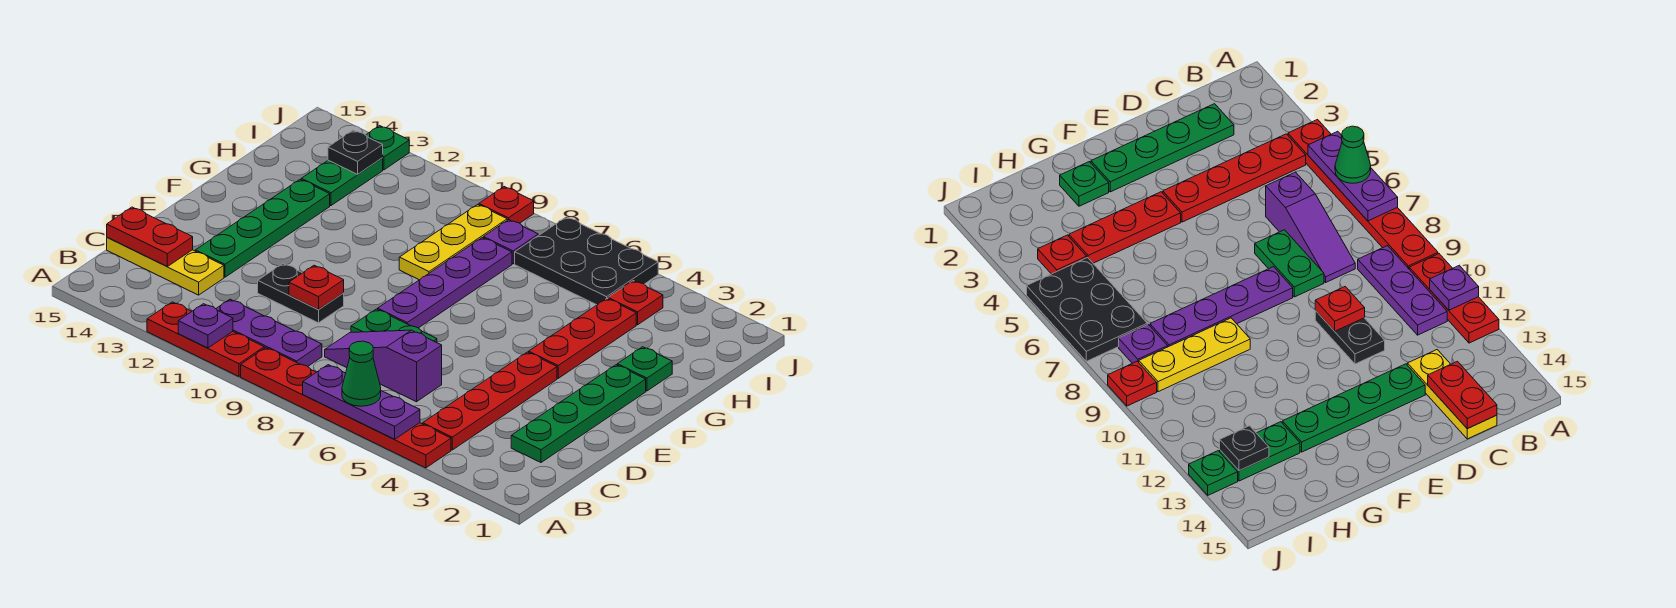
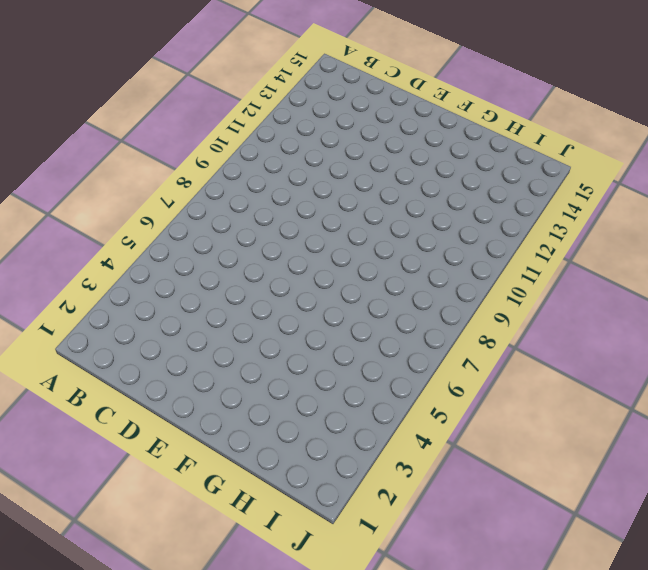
none -> red plate A4:A9 level 1
none -> red plate A10:A12 level 1
none -> red plate B4:E4 level 1

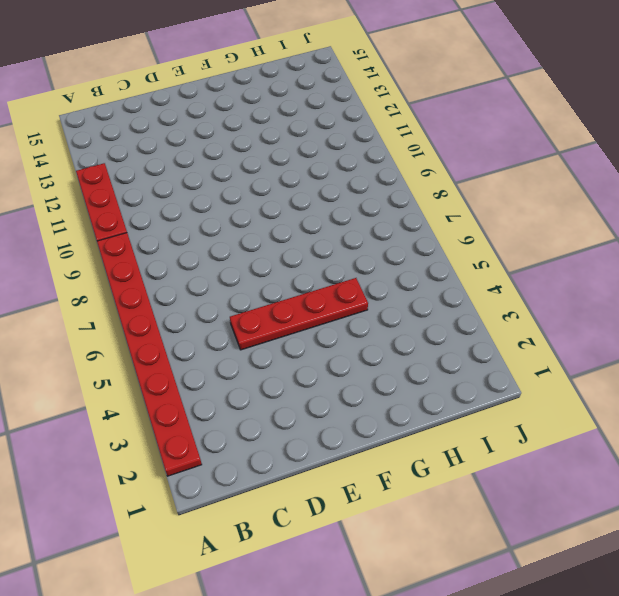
red plate A2:A9 level 1 -> red plate A4:A9 level 1
red plate D5:G5 level 1 -> red plate B4:E4 level 1
none -> purple plate B9:B11 level 1
none -> green plate C2:F2 level 1
none -> purple slope C6:C8 level 1 top 6

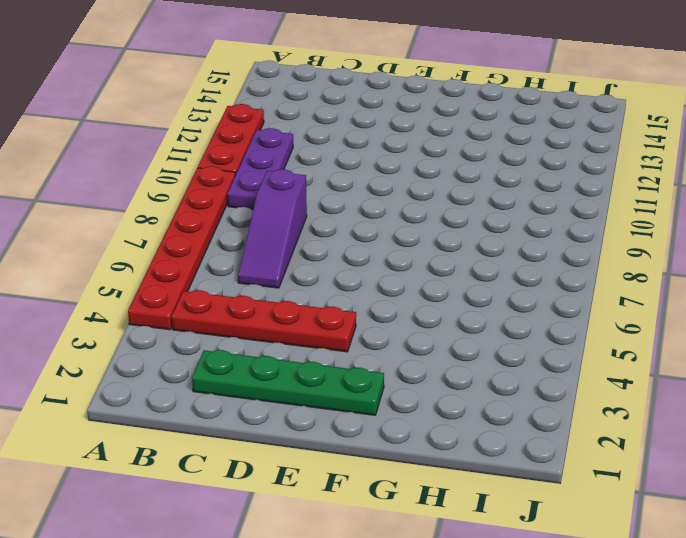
purple slope C6:C8 level 1 top 8 -> purple slope C6:C8 level 1 top 6
none -> yellow plate C13:C15 level 1
none -> green plate D7:D8 level 1
none -> black plate D10:D11 level 1

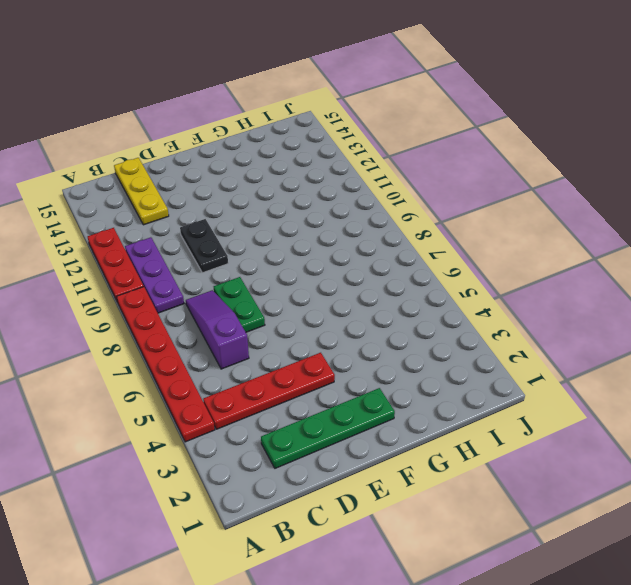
none -> green plate D13:G13 level 1
none -> purple plate E8:H8 level 1
none -> red plate F4:H4 level 1

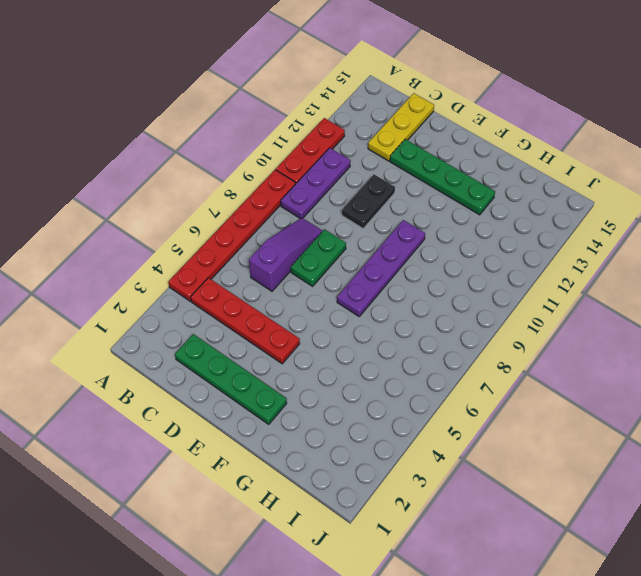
purple plate F7:F10 level 1 -> purple plate E8:H8 level 1
none -> red plate F4:H4 level 1
none -> green plate G2 level 1
none -> yellow plate G9:I9 level 1

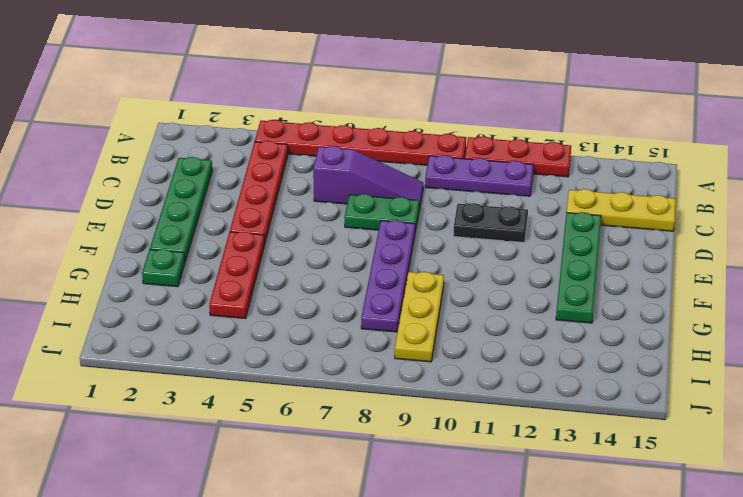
none -> green plate H13:I13 level 1
none -> red plate I4 level 1
none -> black plate I5:J7 level 1

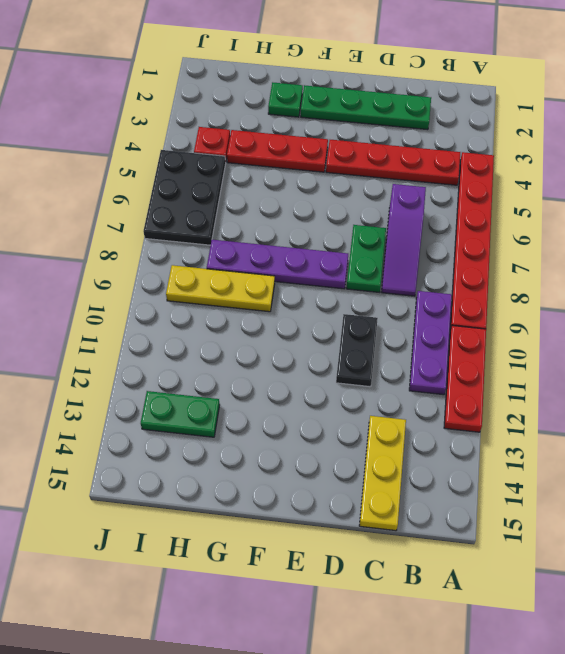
none -> green plate D13:G13 level 1
none -> purple plate I8 level 1
none -> red plate J9 level 1

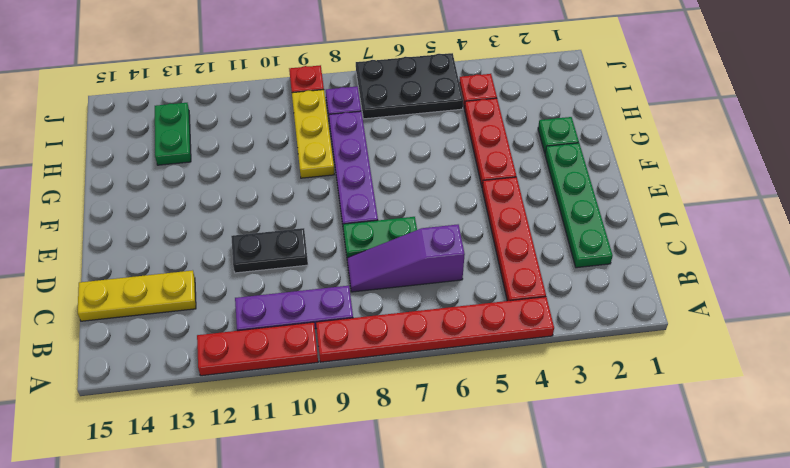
none -> green plate D13:G13 level 1
none -> green plate J13 level 1
none -> purple plate A5:A7 level 2

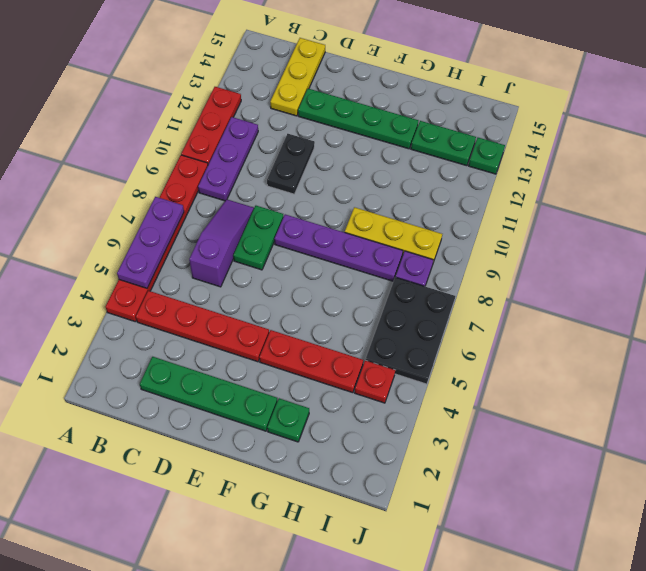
none -> red plate J9 level 1
none -> purple plate A11 level 2
none -> red plate C14:C15 level 2

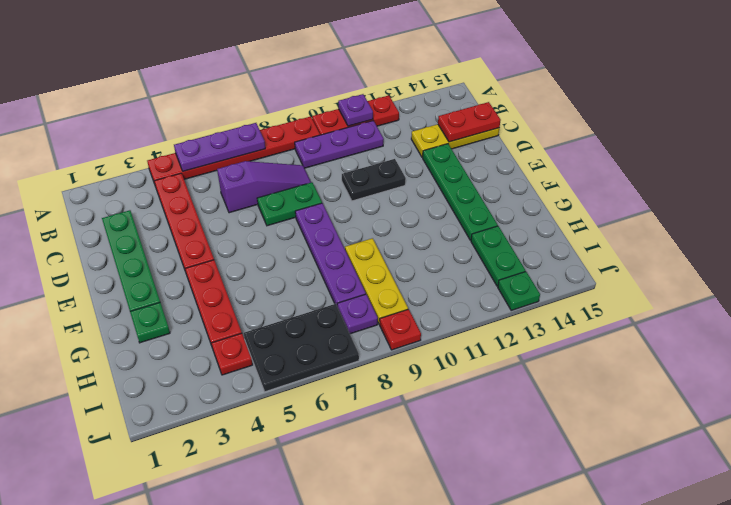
none -> red plate D10 level 2
none -> black plate I13 level 2
none -> green cone A6 level 3

